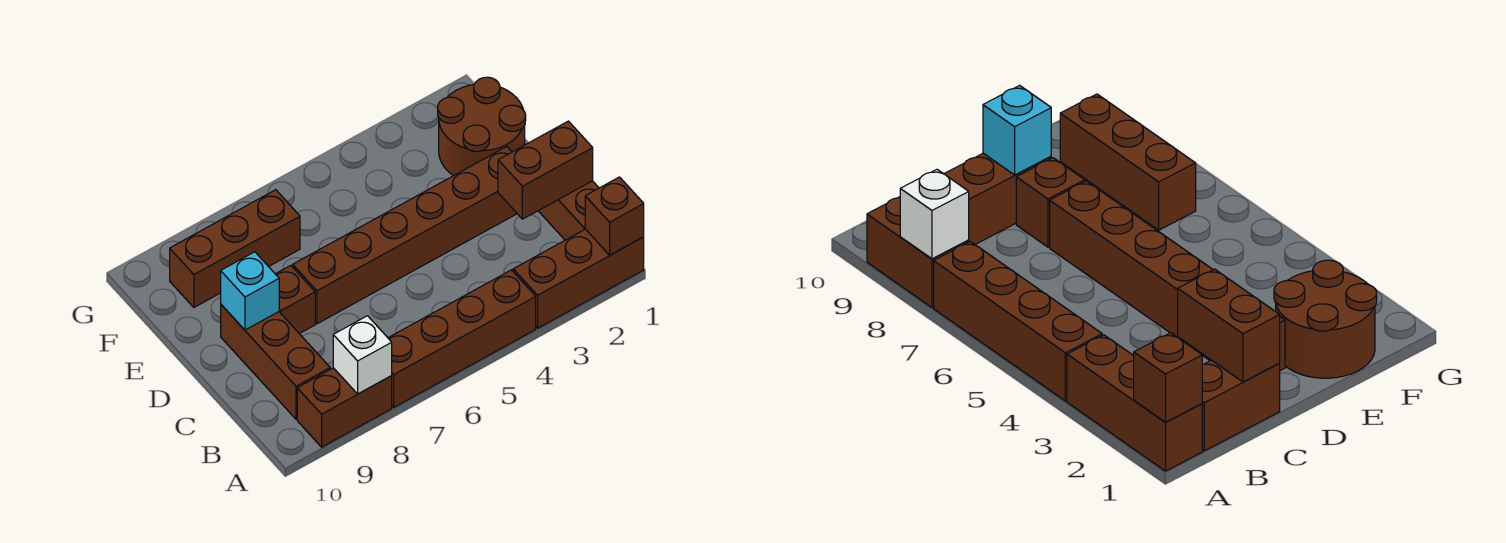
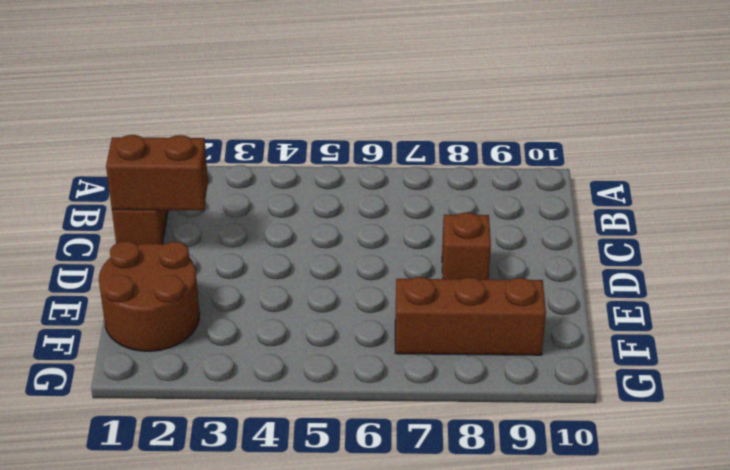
none -> brown brick A1:A3 level 1
none -> brown brick A4:A7 level 1
none -> brown brick A8:A9 level 1

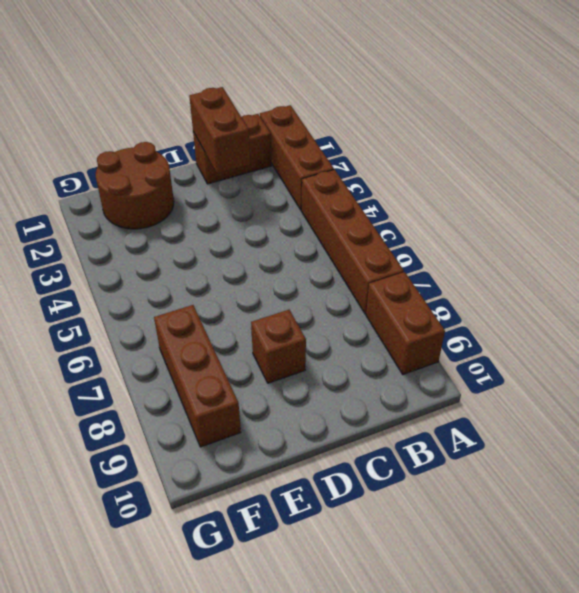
none -> brown brick B9:D9 level 1
none -> brown brick D2:D7 level 1
none -> brown brick A1 level 2

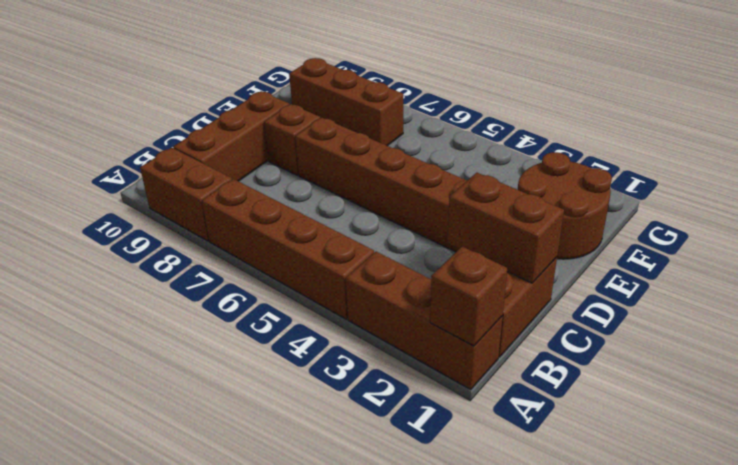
none -> white brick A8 level 2
none -> cyan brick D9 level 2

